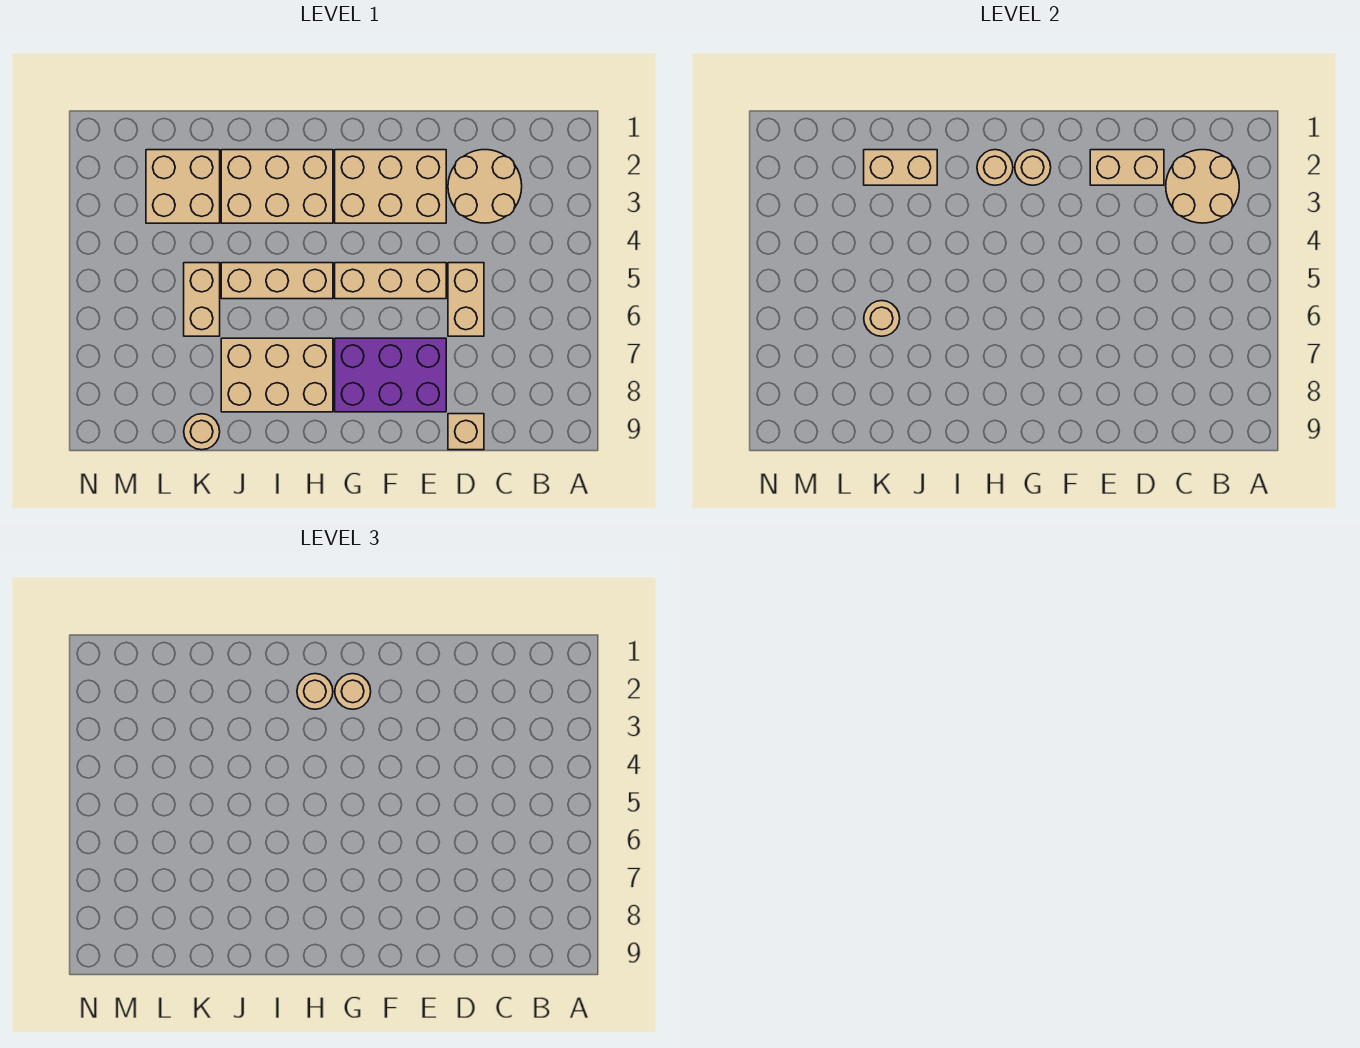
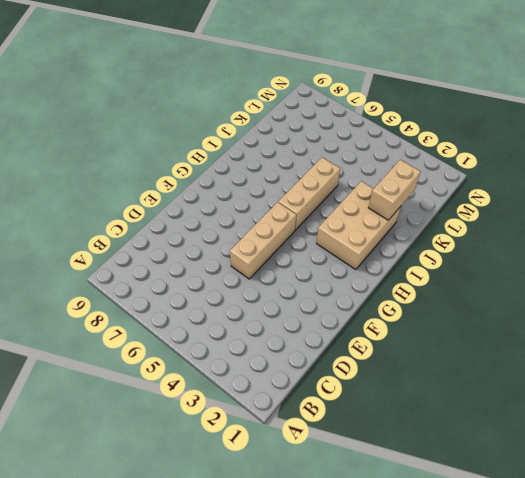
none -> tan round brick C2:D3 level 1
none -> tan brick D5:D6 level 1
none -> tan brick D9 level 1

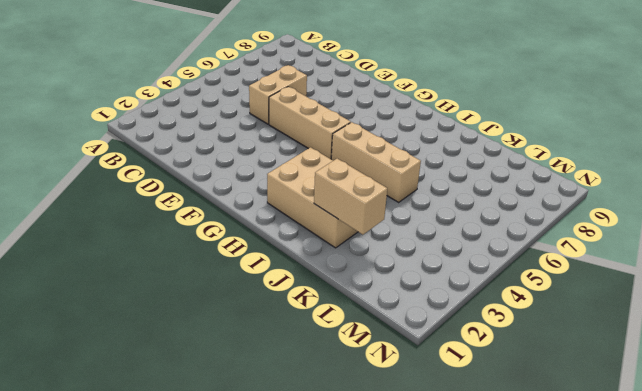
none -> tan round brick C2:D3 level 1
none -> tan brick D9 level 1
none -> tan brick E2:G3 level 1

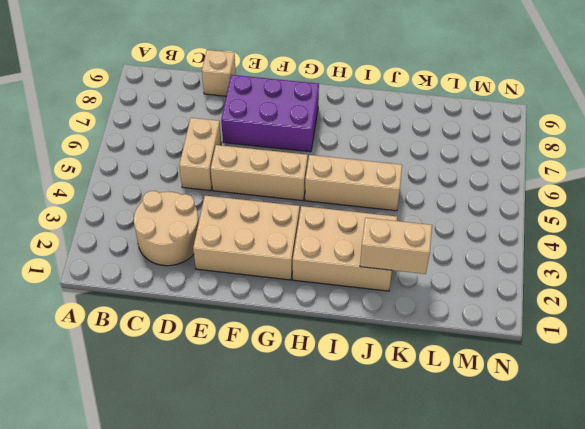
none -> tan brick H7:J8 level 1
none -> tan brick K2:L3 level 1
none -> tan brick K5:K6 level 1

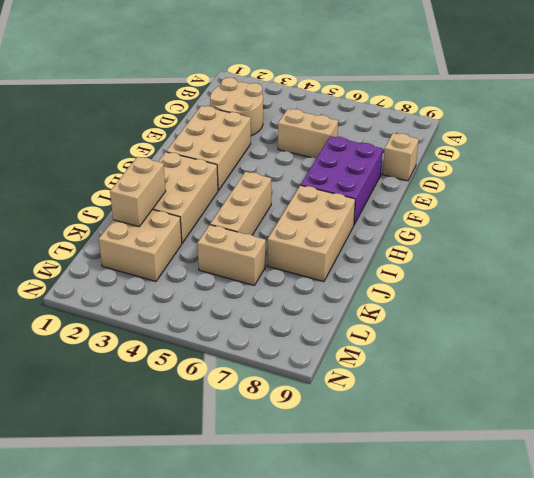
none -> tan brick E5:G5 level 1
none -> tan round brick K9 level 1
none -> tan round brick B2:C3 level 2

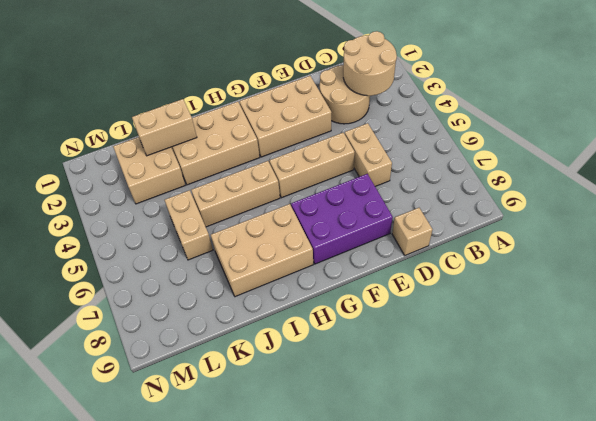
none -> tan round brick K9 level 1
none -> tan brick D2:E2 level 2
none -> tan round brick G2 level 2

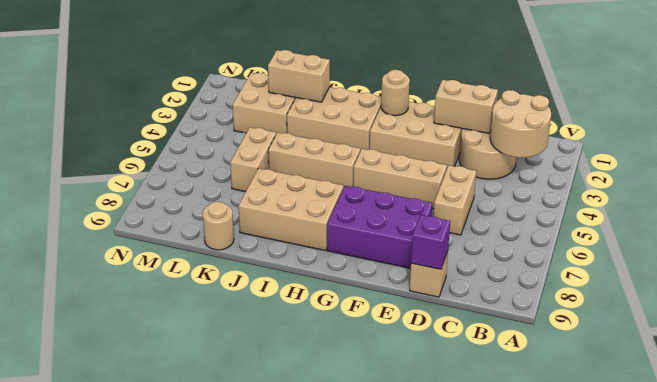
purple brick D9 level 2 -> none
none -> tan round brick H2 level 2
none -> tan round brick K6 level 2
none -> tan round brick G2 level 3

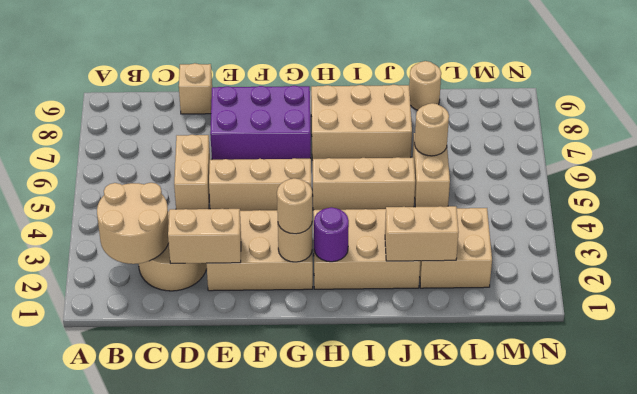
purple round brick H2 level 2 -> tan round brick H2 level 2
none -> tan round brick H2 level 3

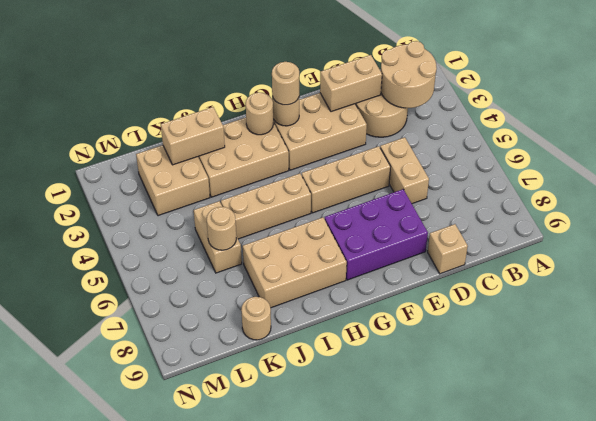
none -> tan round brick H2 level 3

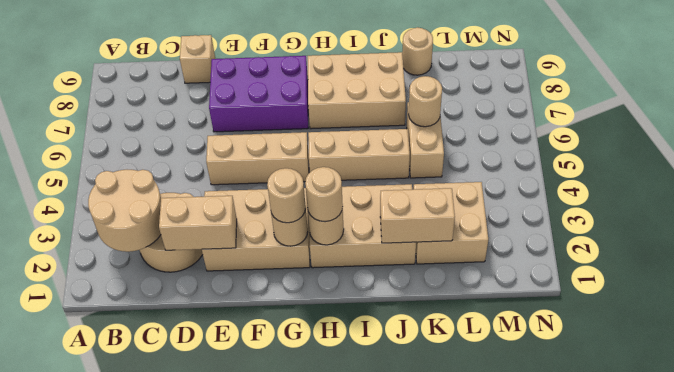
none -> tan brick D5:D6 level 1

